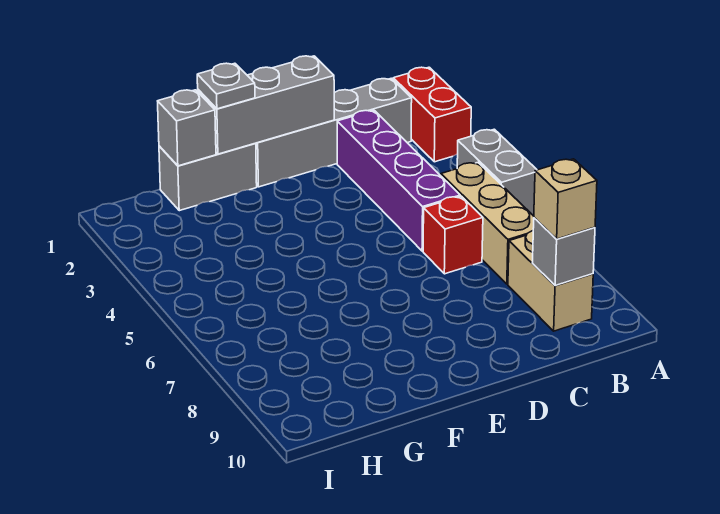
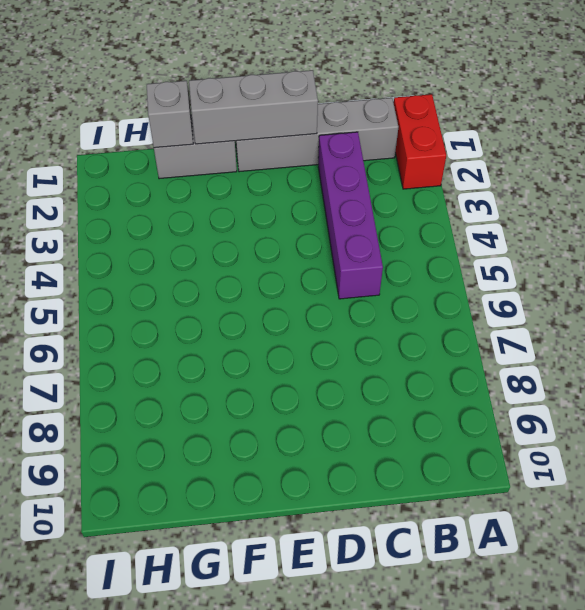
none -> grey brick A4:A5 level 1
none -> tan brick B5:B7 level 1
none -> tan brick B8:B9 level 1

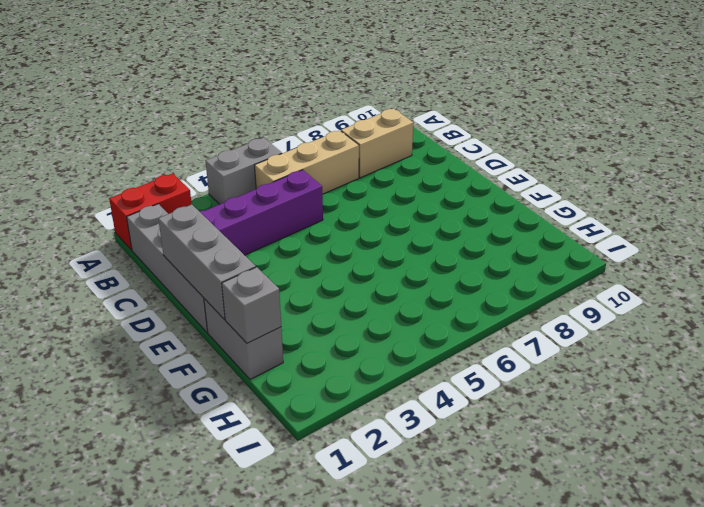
none -> red brick C6 level 1
none -> grey brick B9 level 2
none -> tan brick B9 level 3

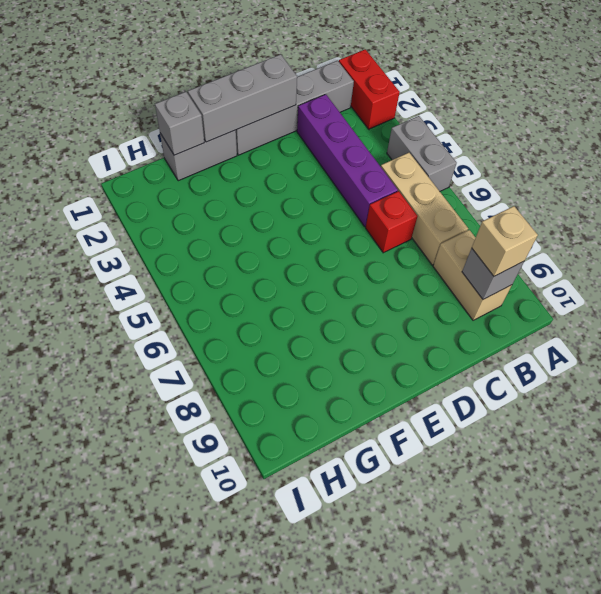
none -> grey plate F1 level 3

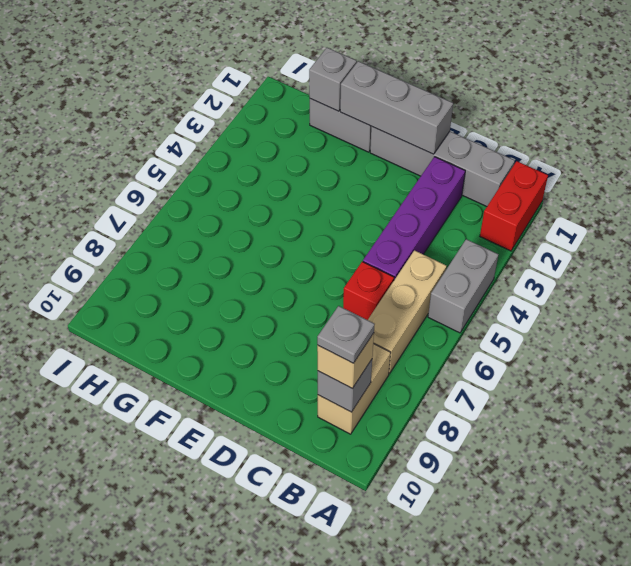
grey plate B9 level 4 -> grey plate F1 level 3

